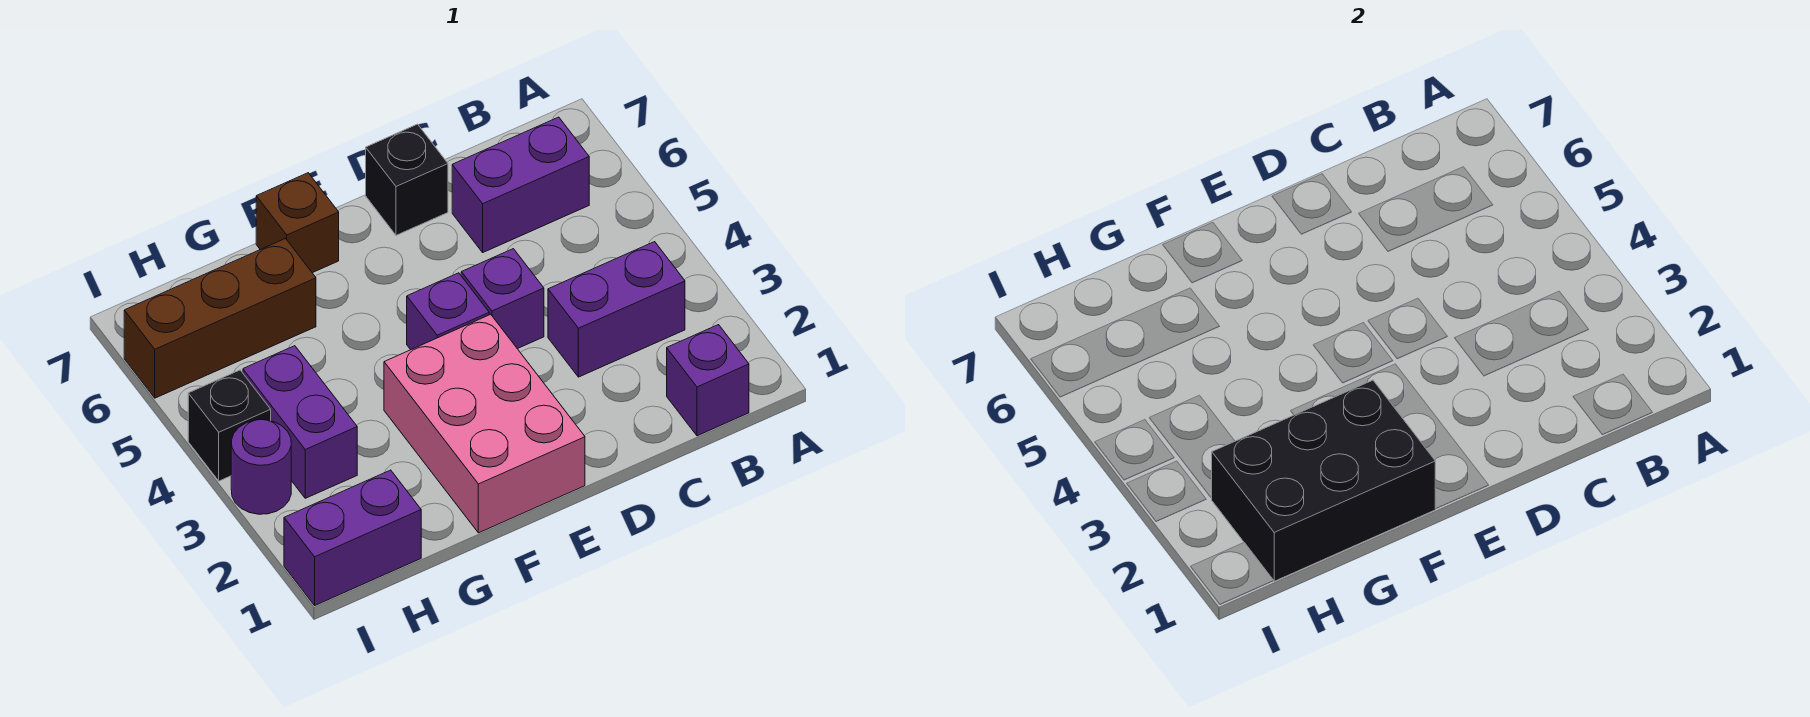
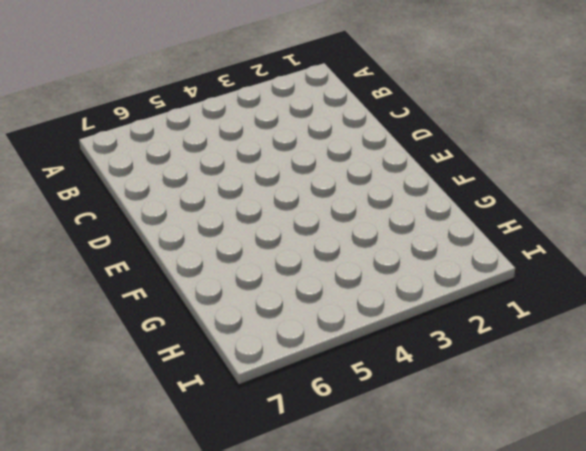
none -> purple brick B1 level 1
none -> purple brick B3:C3 level 1
none -> purple brick B6:C6 level 1

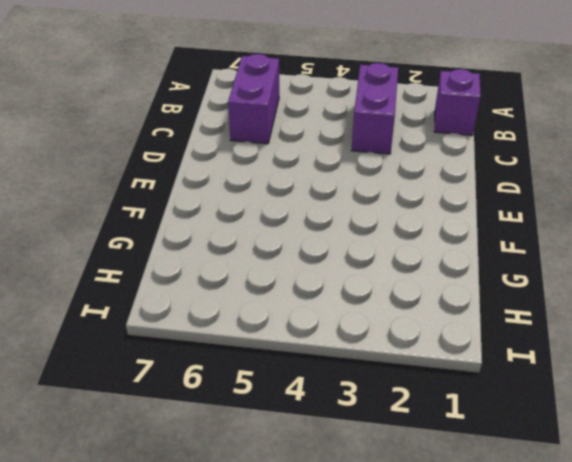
none -> purple brick D4 level 1
none -> black brick D7 level 1
none -> pink brick E1:F3 level 1

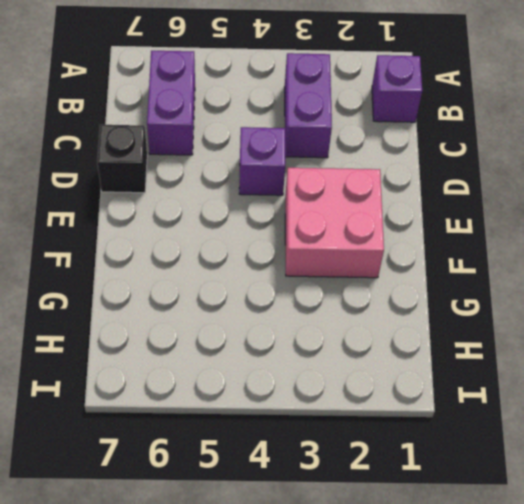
pink brick E2:F3 level 1 -> pink brick E1:F3 level 1
none -> purple brick E4 level 1
none -> brown brick F7 level 1
none -> brown brick G6:I6 level 1

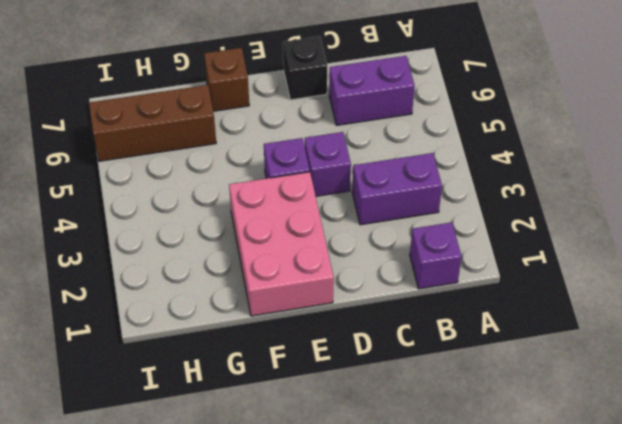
none -> purple brick H1:I1 level 1
none -> purple brick H3:H4 level 1
none -> purple round brick I3 level 1

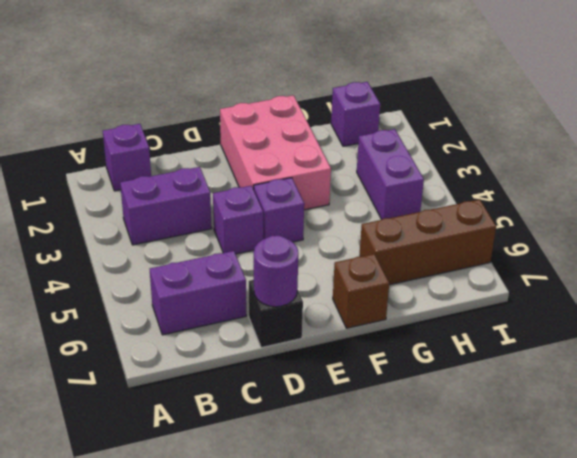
purple round brick D7 level 2 -> purple round brick I3 level 1
purple brick H1 level 1 -> purple brick H1:I1 level 1
none -> black brick I4 level 1
none -> black brick F1:H2 level 2

